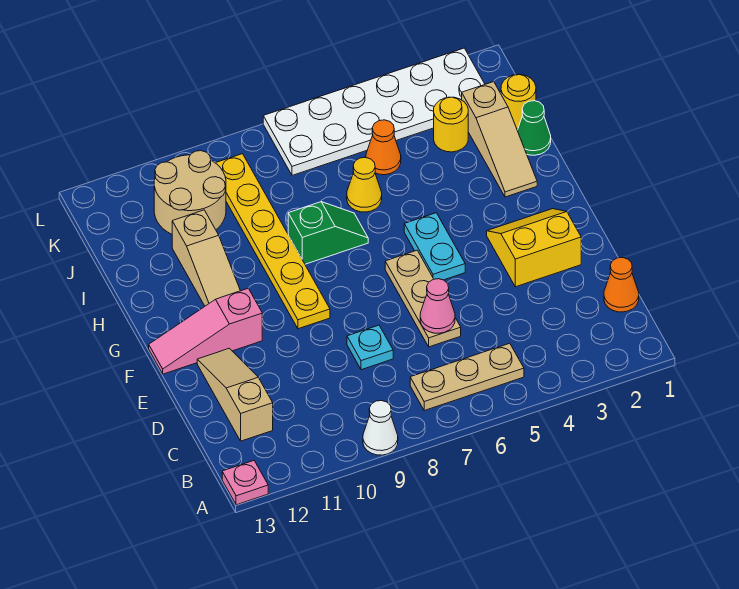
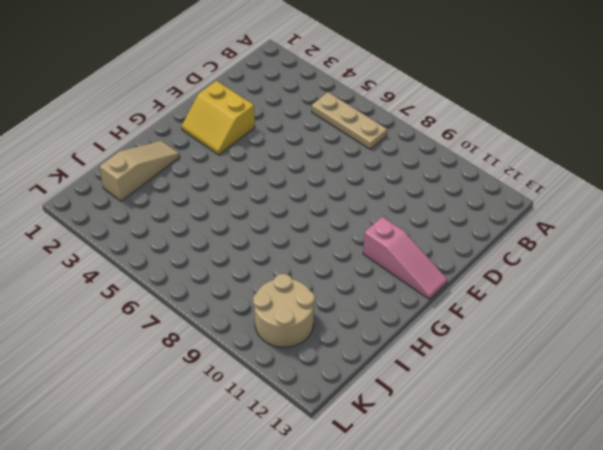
none -> white cone A9 level 1
none -> pink plate A13 level 1
none -> orange cone C1 level 1

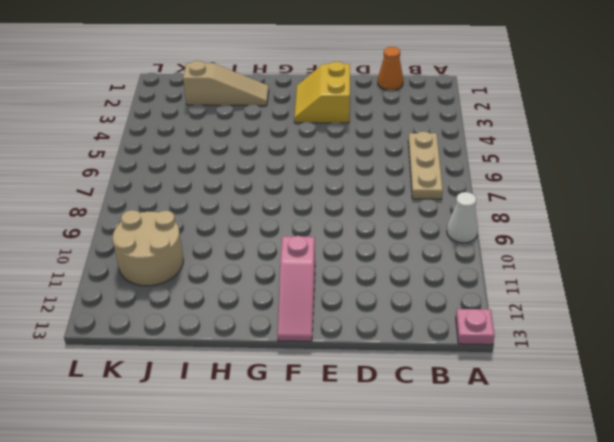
none -> tan slope C12:E12 level 1 top C
none -> tan plate D6:F6 level 1
none -> cyan plate D8 level 1

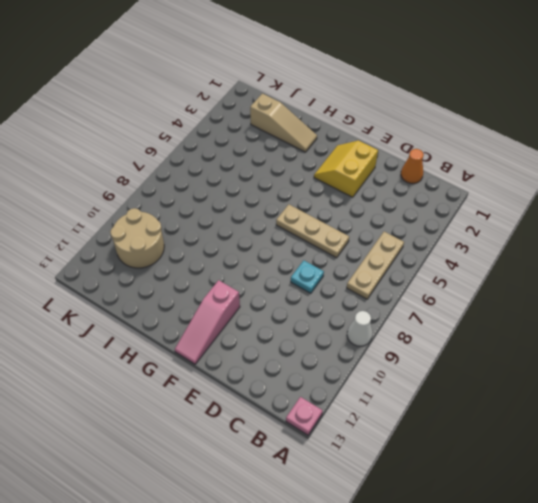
none -> tan slope C12:E12 level 1 top C
none -> cyan plate F5:G5 level 1
none -> yellow plate F9:K9 level 1

